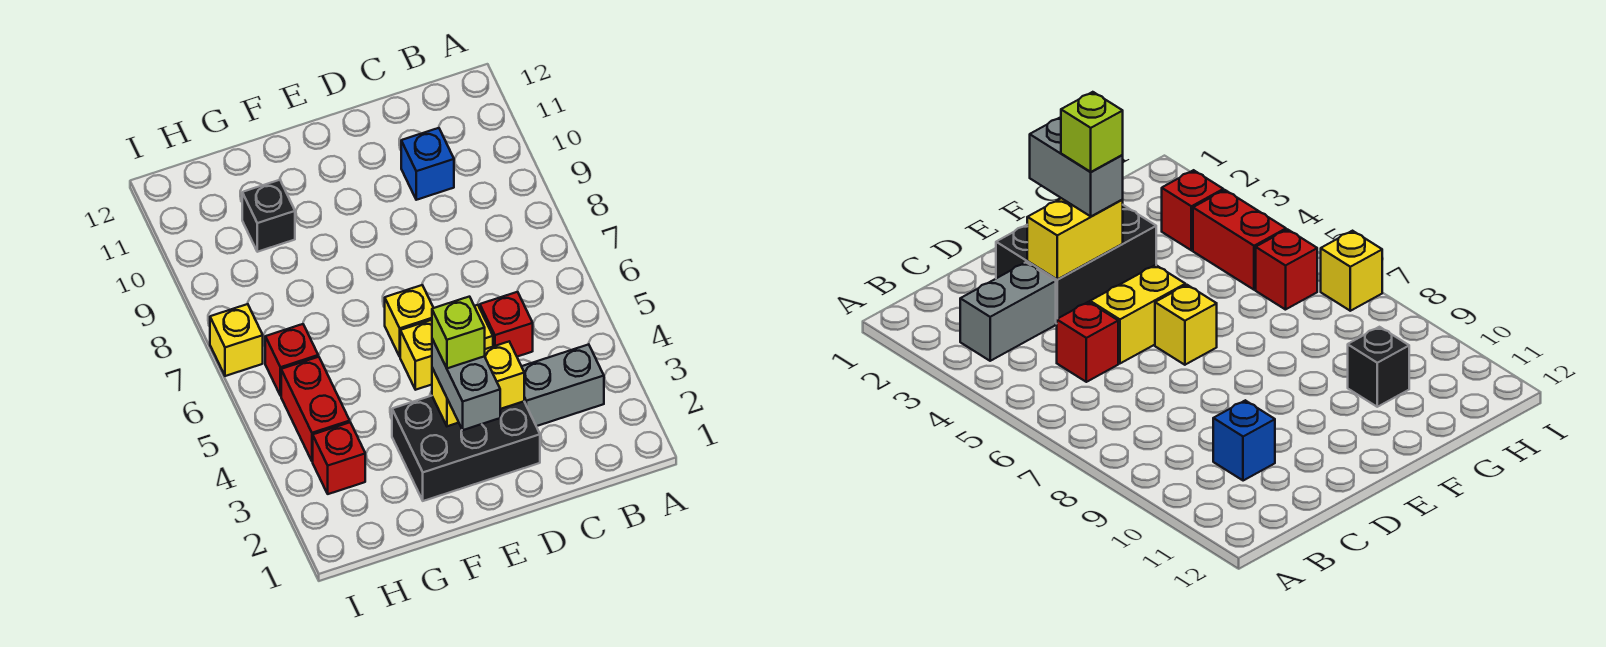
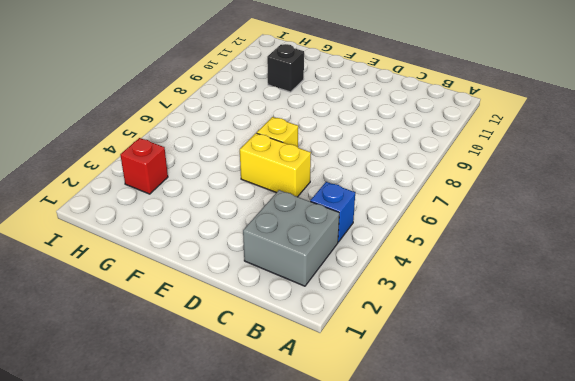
grey brick B2:C3 level 1 -> grey brick B3:C3 level 1
blue brick B4 level 1 -> blue brick C10 level 1
none -> red brick C5 level 1
none -> black brick D2:F3 level 1
none -> red brick H4:H5 level 1

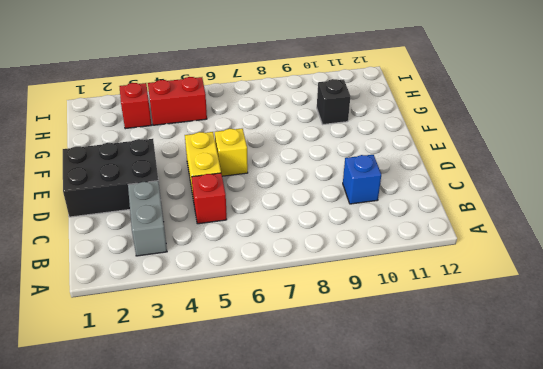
black brick D1:E3 level 1 -> black brick D2:F3 level 1
none -> red brick H6 level 1
none -> yellow brick I7 level 1
none -> yellow brick D3:E3 level 2

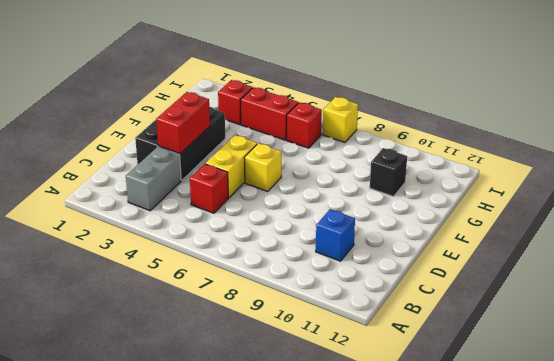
red brick D3:E3 level 2 -> yellow brick D3:E3 level 2
none -> grey brick E2:E3 level 3
none -> lime brick E3 level 4

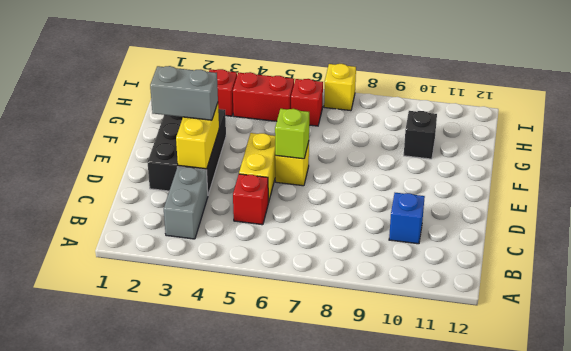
lime brick E6 level 2 -> lime brick E3 level 4

